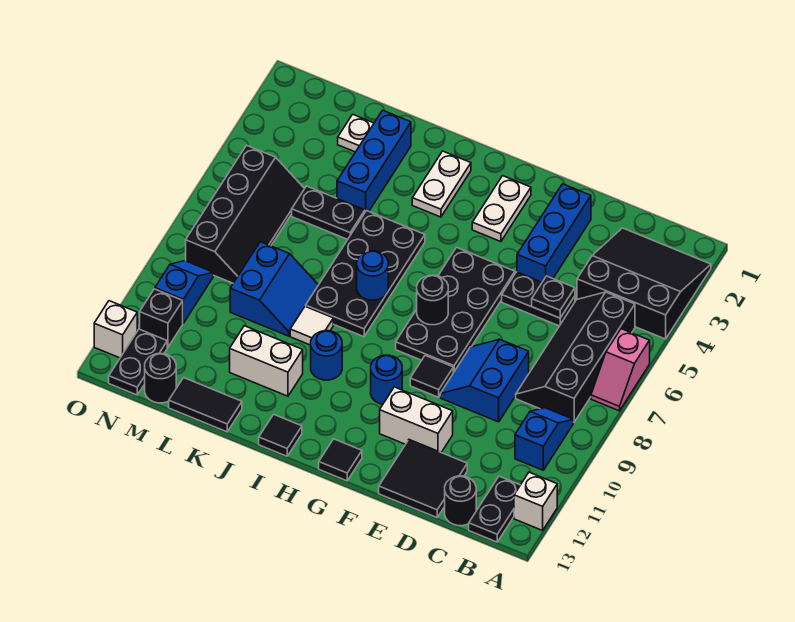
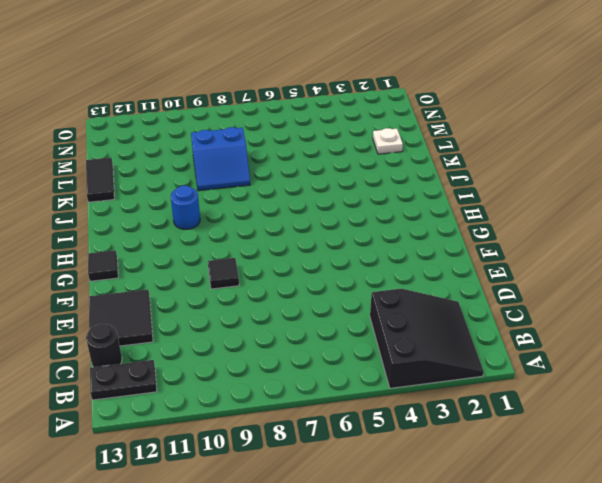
none -> pink slope A6:A7 level 1 top 6
none -> white brick A12 level 1
none -> black slope B5:C8 level 1 top B
none -> blue slope B9:B10 level 1 top 10

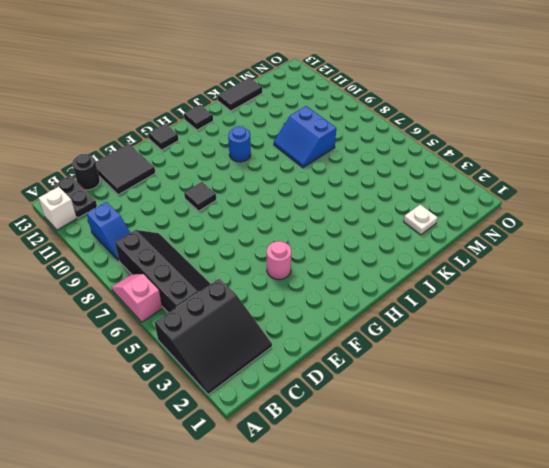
pink round brick F4 level 1 -> none
none -> black plate D5:E5 level 1
none -> blue slope D8:E9 level 1 top D
none -> blue brick E2:E4 level 1
none -> white brick E11:F11 level 1

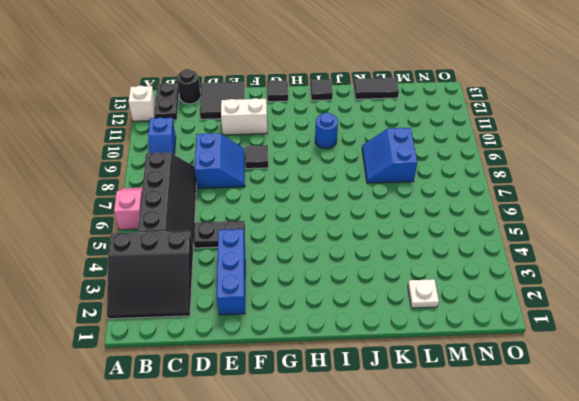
none -> black plate F5:G8 level 1
none -> white plate G2:G3 level 1
none -> blue round brick G10 level 1
none -> white plate I2:I3 level 1

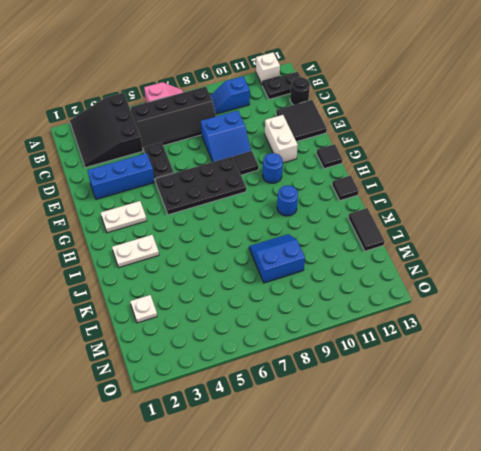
none -> black plate I5:J8 level 1
none -> white tile J9 level 1
none -> white brick J11:K11 level 1
none -> blue brick K2:K4 level 1

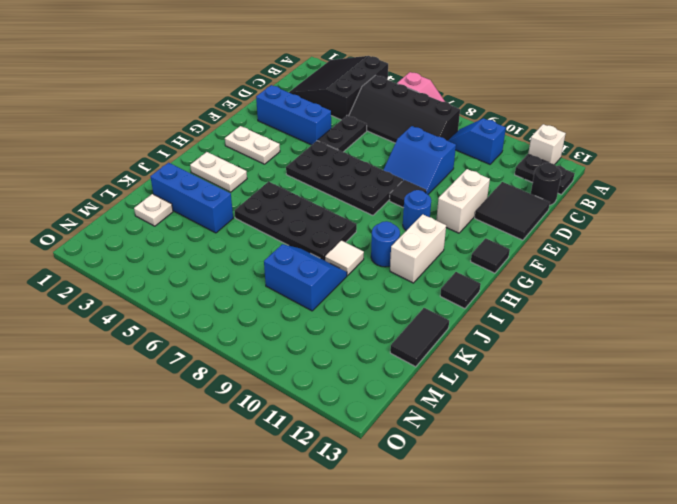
white brick H11:I11 level 1 -> white brick J11:K11 level 1
none -> black plate K5:L5 level 1
none -> black slope M5:N8 level 1 top N
none -> black round brick M13 level 1
none -> blue slope N9:N10 level 1 top 10

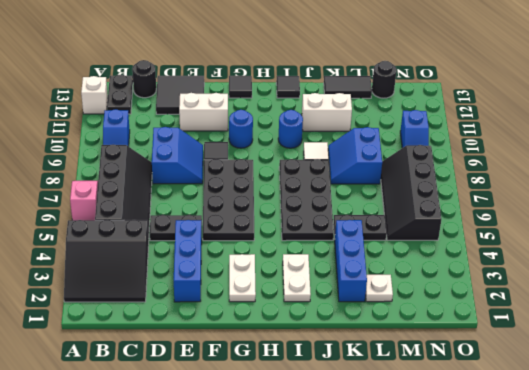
none -> black brick N11 level 1
none -> black plate N12:N13 level 1
none -> white brick O12 level 1
none -> black plate D5 level 2

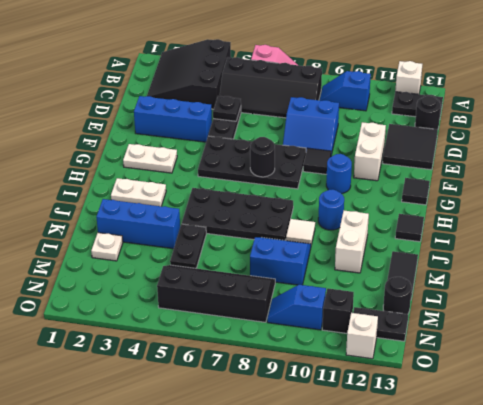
none -> blue round brick I7 level 2

